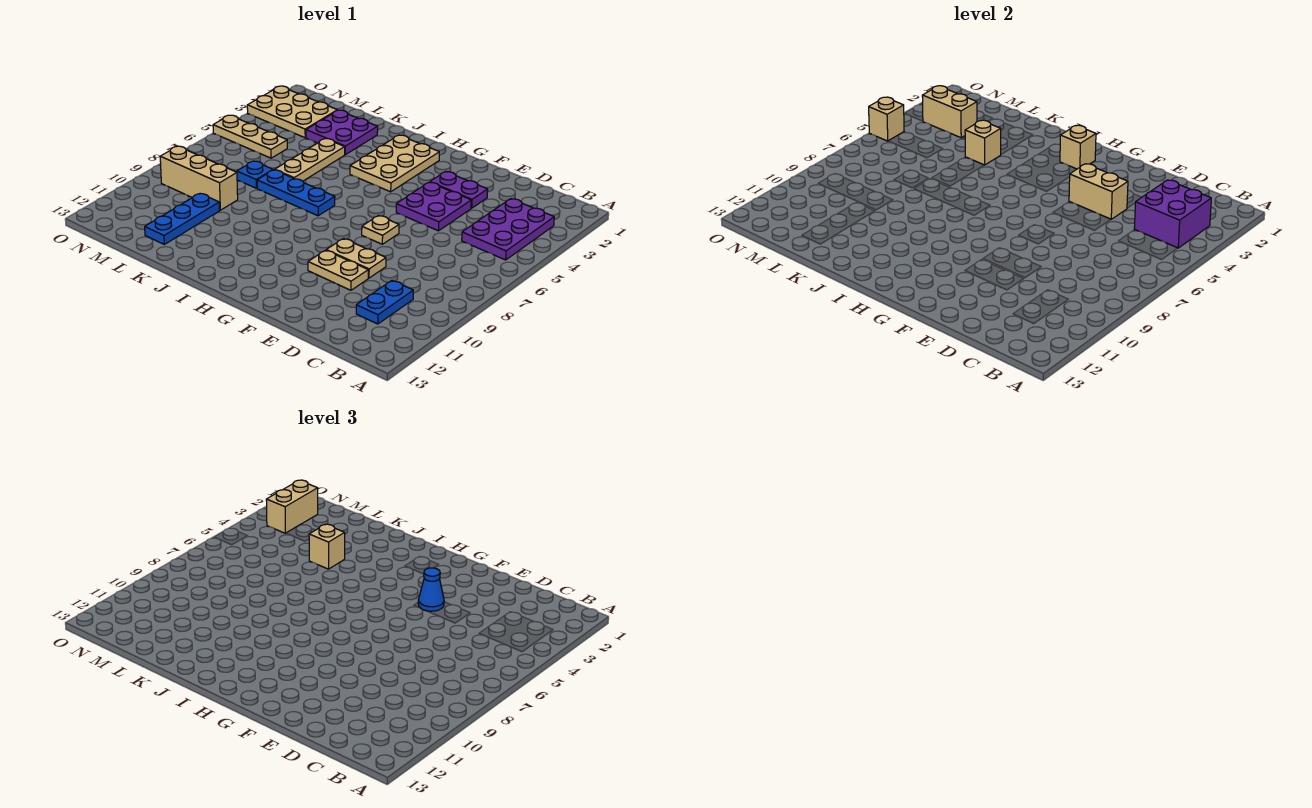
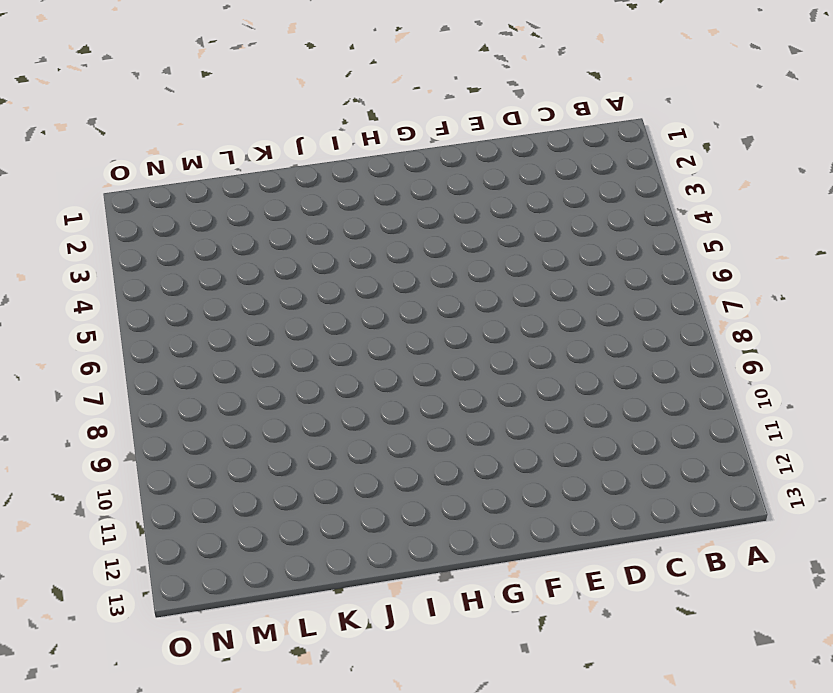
none -> purple plate B3:C5 level 1
none -> blue plate C10:C11 level 1
none -> purple plate E3:F3 level 1

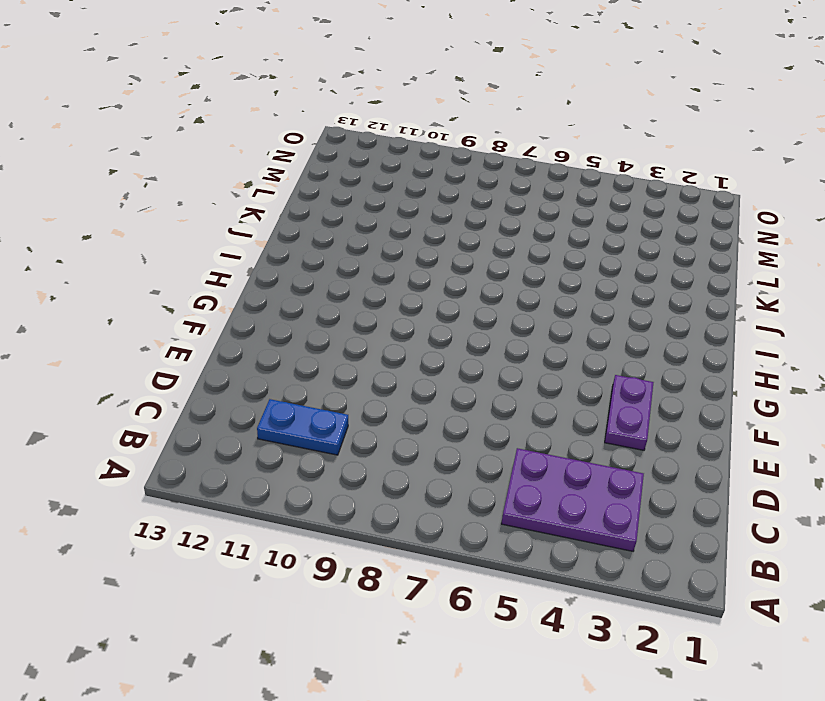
none -> purple plate E4:F5 level 1
none -> tan plate E9:F9 level 1
none -> tan plate E10:F10 level 1

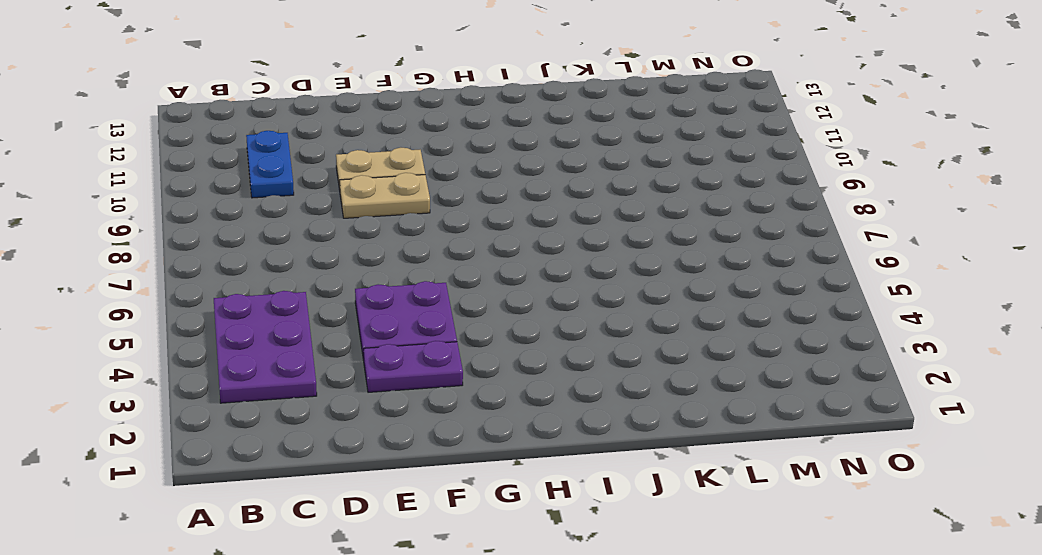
none -> tan plate F7 level 1
none -> tan plate H2:I4 level 1
none -> blue plate I7:K7 level 1

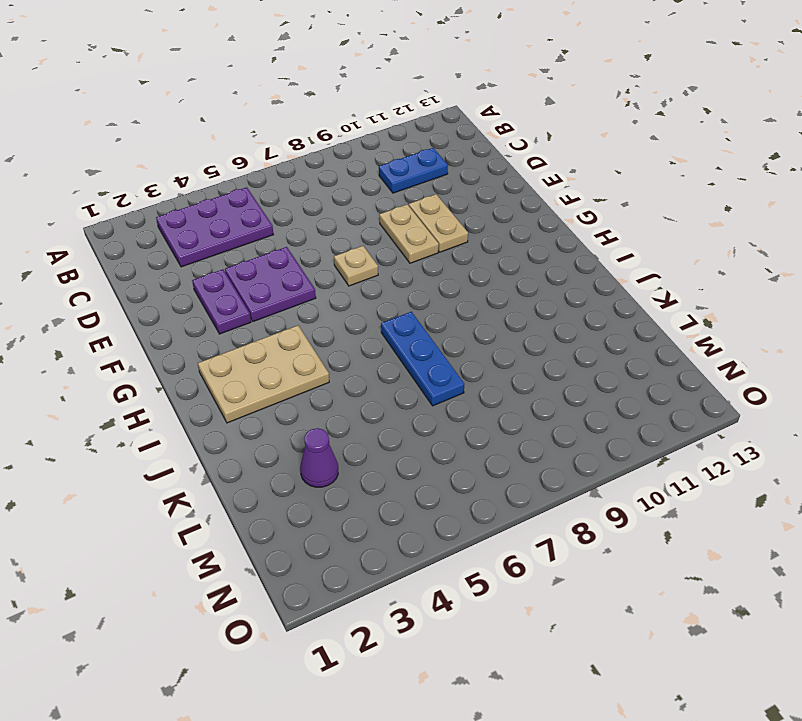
purple cone L3 level 1 -> purple plate K2:L3 level 1
none -> tan plate K4:K6 level 1
none -> blue plate L7 level 1
none -> tan brick L9:N9 level 1

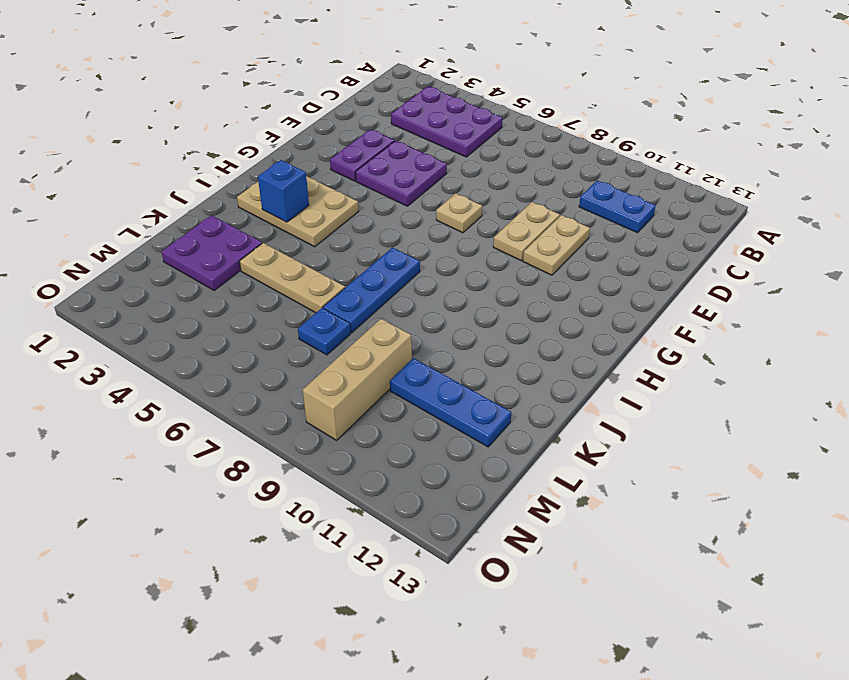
blue brick I3 level 2 -> none
none -> tan plate M2:O3 level 1
none -> tan plate M5:O5 level 1
none -> purple brick B3:C4 level 2

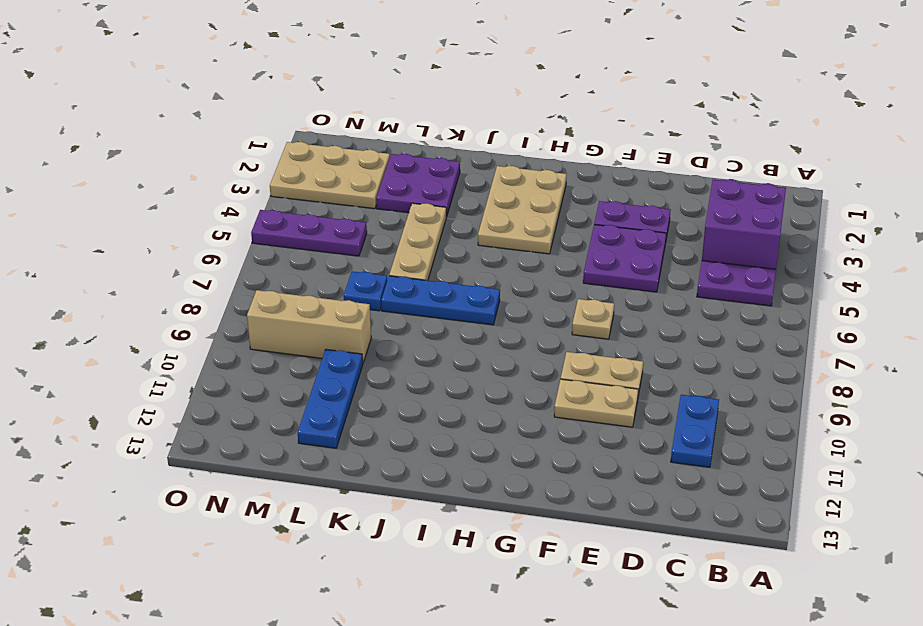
purple plate M5:O5 level 1 -> tan plate M5:O5 level 1
none -> tan brick E4:F4 level 2
none -> tan brick H2 level 2
none -> tan brick K4 level 2

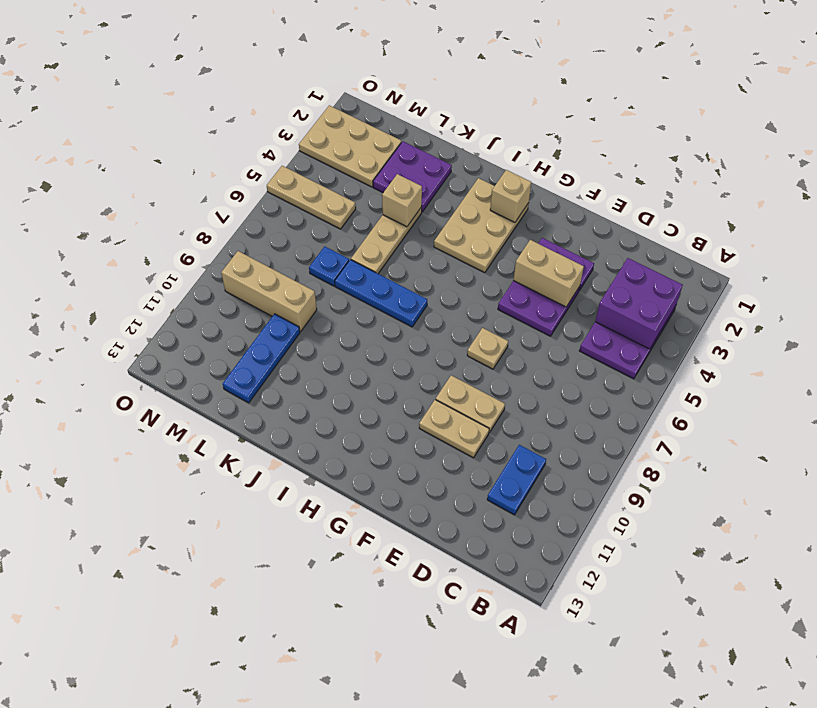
none -> tan brick M3:N3 level 2
none -> tan brick O5 level 2
none -> blue cone F4 level 3

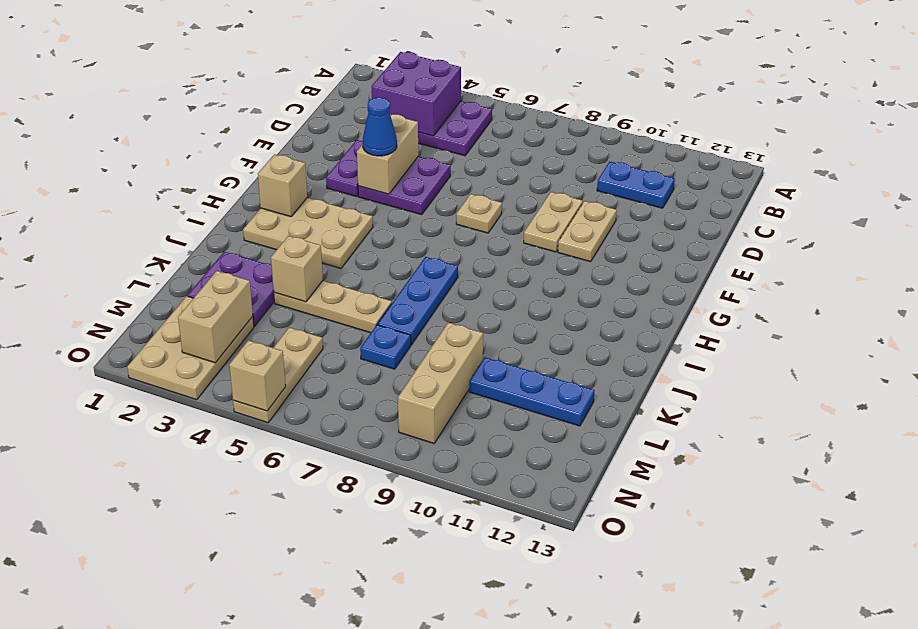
none -> tan brick K4 level 3
none -> tan brick N2:N3 level 3

